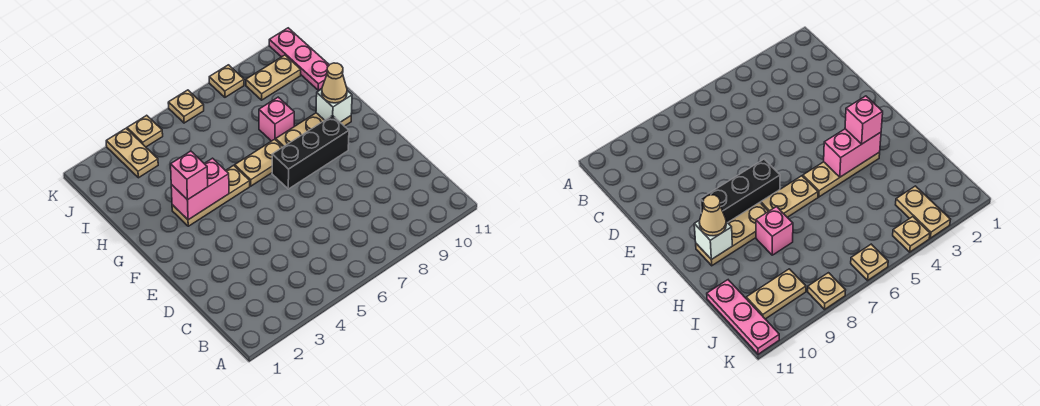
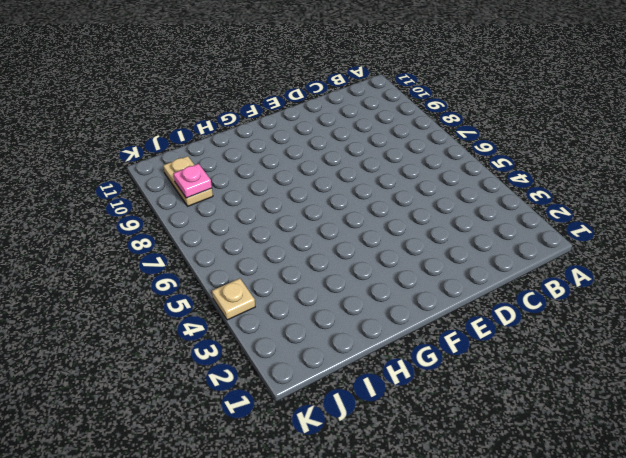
pink plate J9 level 2 -> none
none -> black brick F7:F9 level 1
none -> tan plate G3:G5 level 1
none -> tan plate G6:G7 level 1

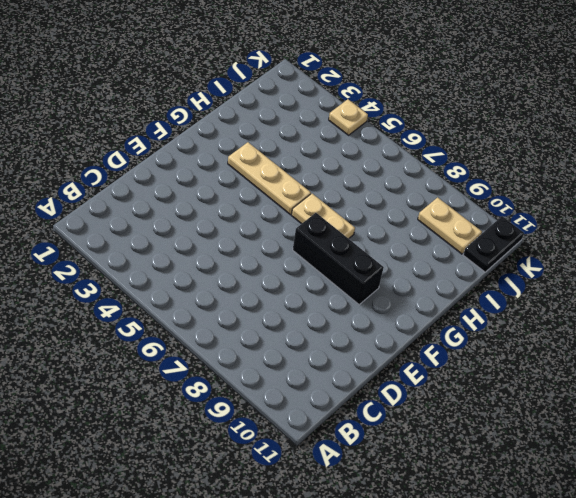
black plate J11:K11 level 1 -> pink plate I11:K11 level 1
none -> tan plate G8:G10 level 1
none -> pink brick H8 level 1
none -> tan plate J3:K3 level 1

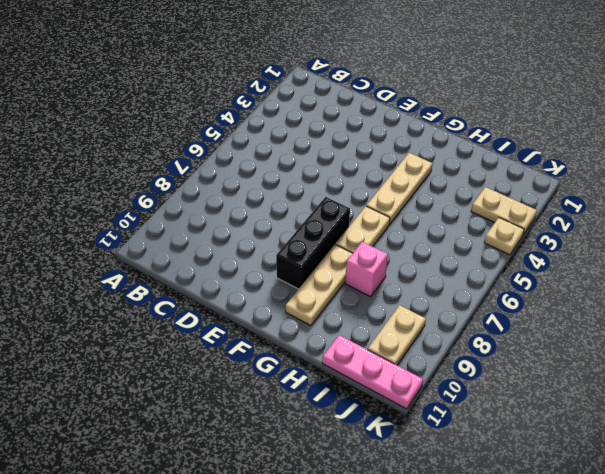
none -> tan plate K6 level 1
none -> tan plate K8 level 1
none -> pink brick G3:G4 level 2

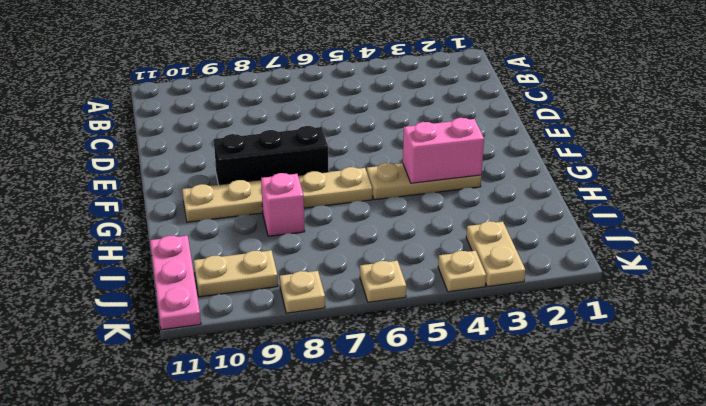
none -> white brick G10 level 2
none -> pink brick G3 level 3
none -> tan cone G10 level 3

